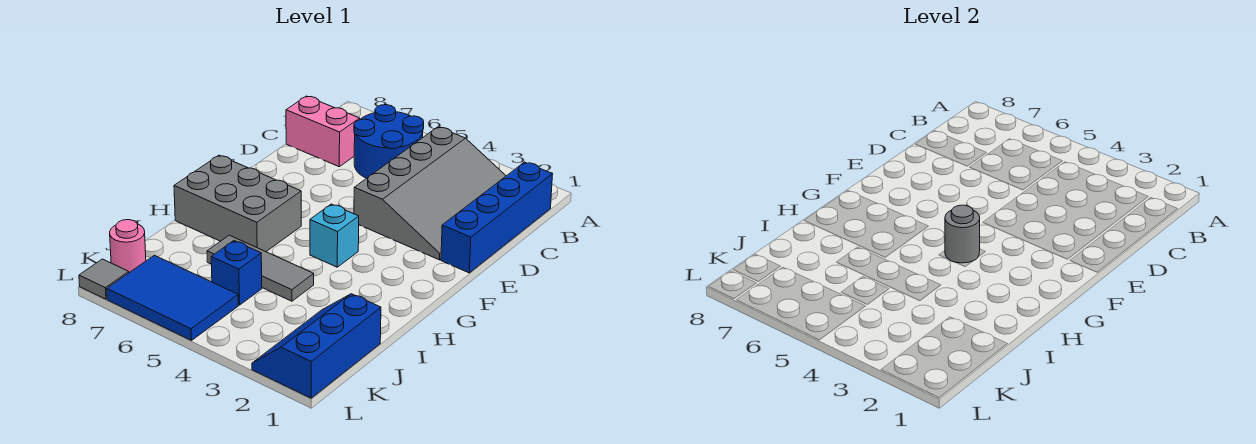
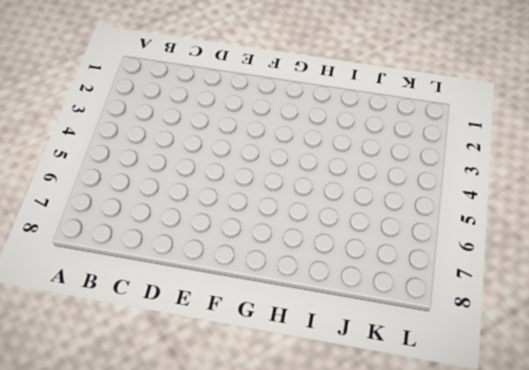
none -> blue brick B1:E1 level 1
none -> grey slope B2:E4 level 1 top 4
none -> blue round brick B5:C6 level 1

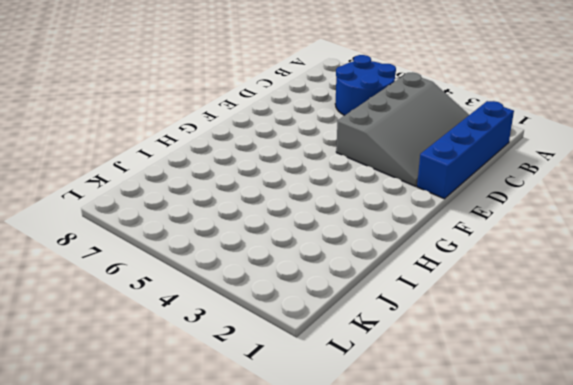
none -> pink brick C7:C8 level 1
none -> cyan brick G4 level 1
none -> grey brick G6:H8 level 1

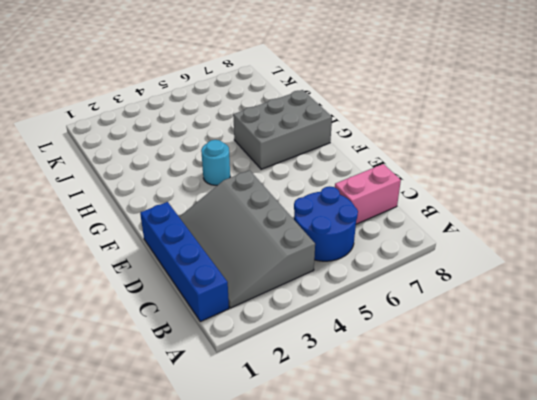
cyan round brick G4 level 1 -> cyan brick G4 level 1
none -> grey tile I4:I6 level 1
none -> blue slope J1:L2 level 1 top 1
none -> blue brick J5 level 1

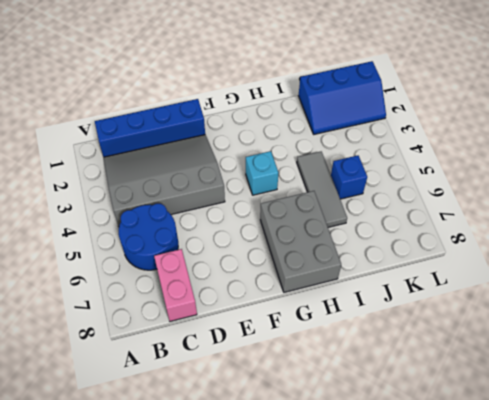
none -> blue tile K5:L7 level 1
none -> pink round brick K8 level 1
none -> grey tile L8 level 1

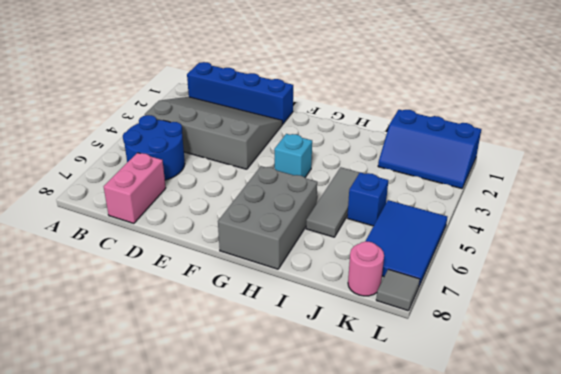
none -> grey round brick G4 level 2

